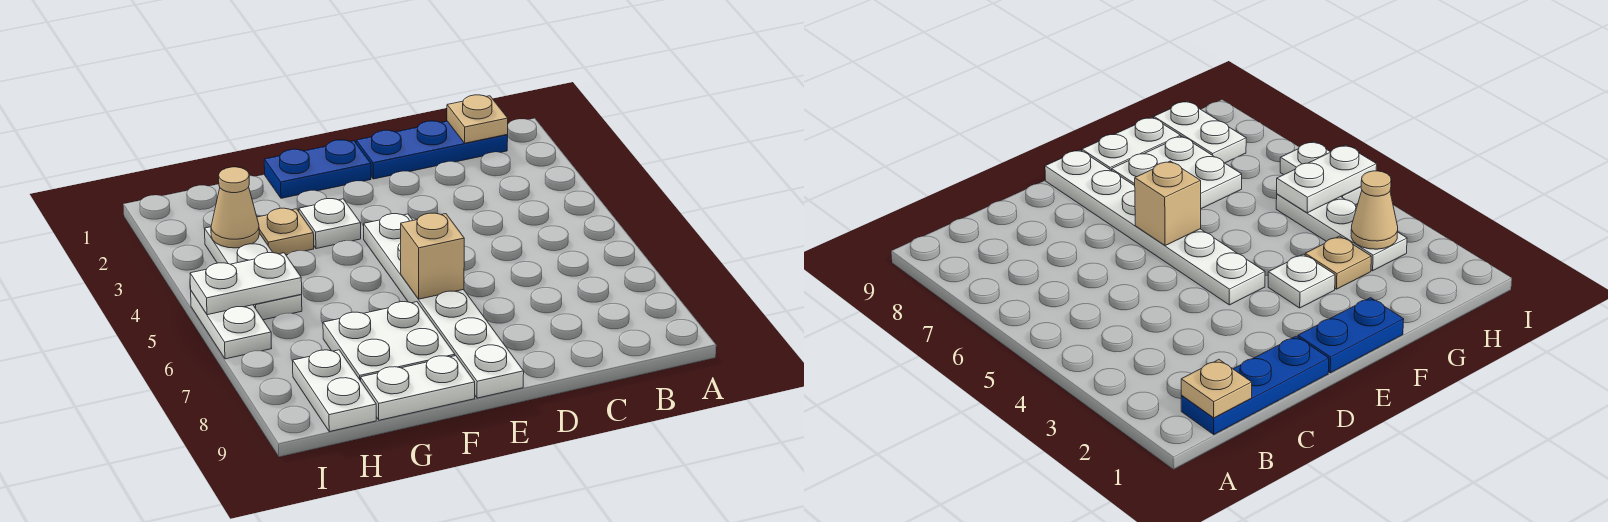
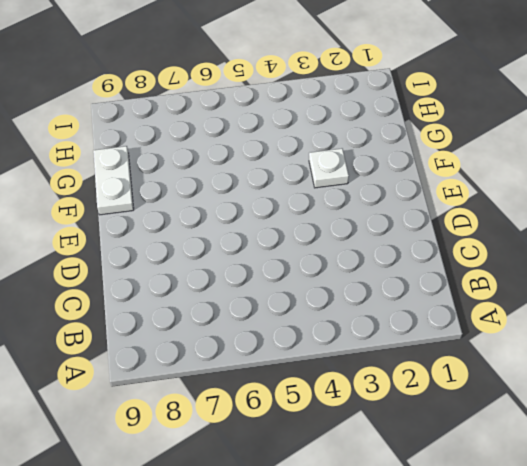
none -> blue plate B1:D1 level 1
none -> blue plate E1:F1 level 1
none -> white plate E4:E9 level 1

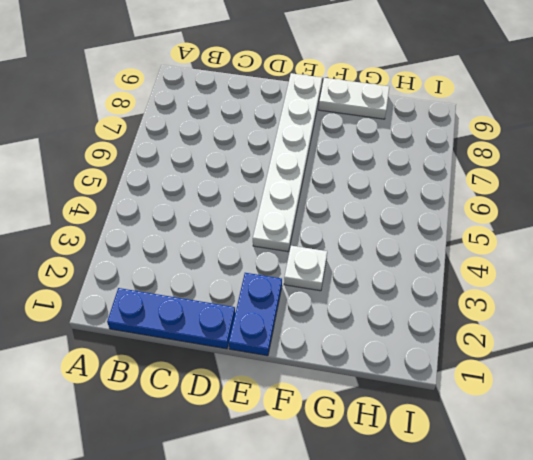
blue plate E1:E2 level 1 -> blue plate E1:F1 level 1
none -> white plate F7:G8 level 1
none -> tan plate G3 level 1
none -> white plate H3:H5 level 1

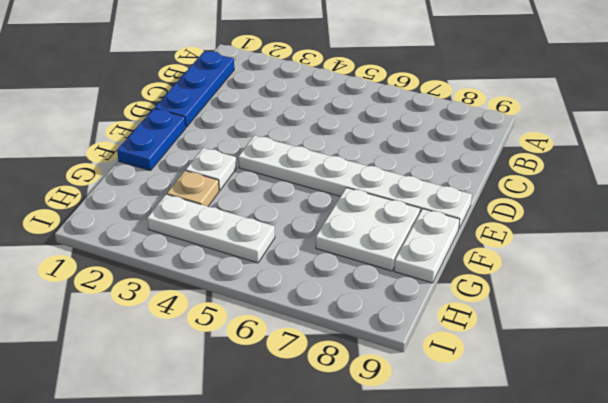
none -> white plate H8:H9 level 1
none -> white plate I5:I6 level 1
none -> tan plate B1 level 2

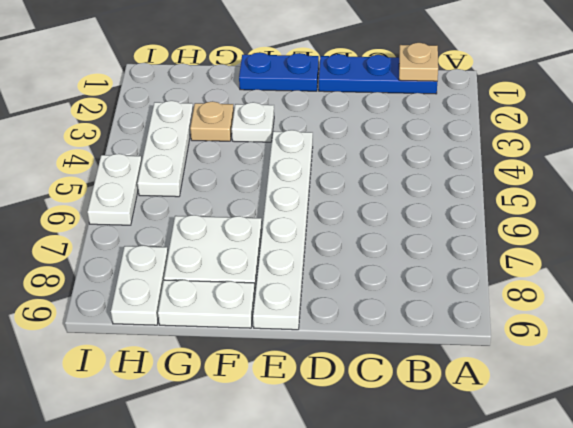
none -> tan brick E6 level 2
none -> tan cone H3 level 2
none -> white plate H5:I5 level 2

